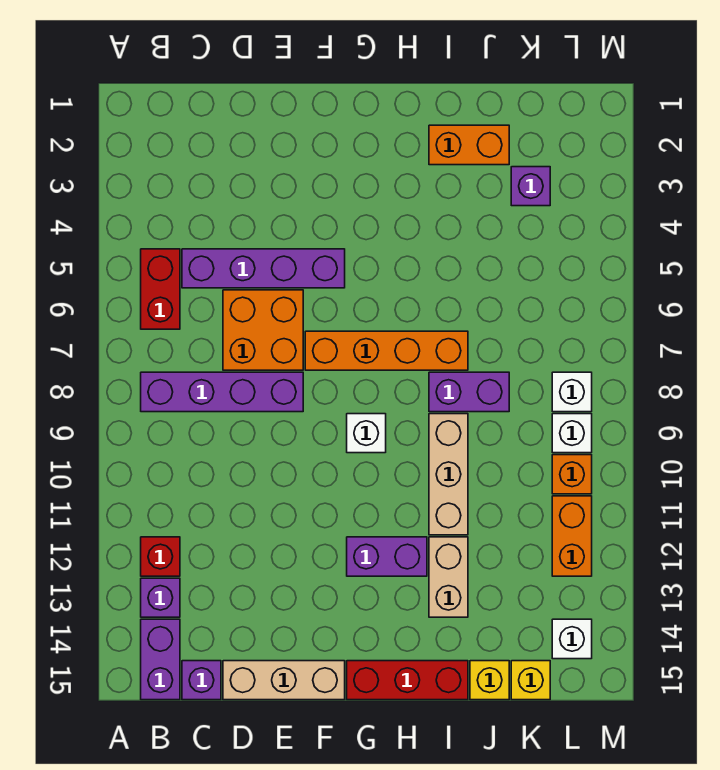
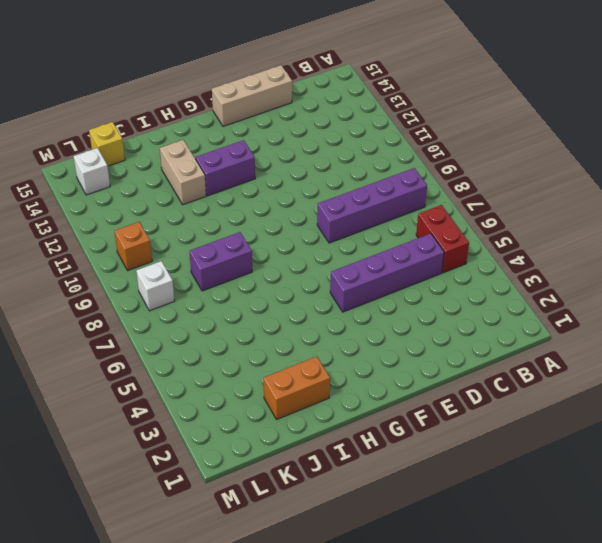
none -> red brick B12 level 1
none -> purple brick B13 level 1
none -> purple brick B14:B15 level 1

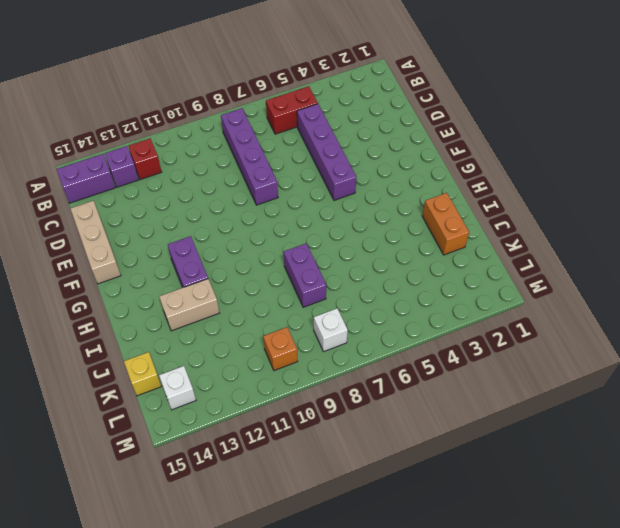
none -> purple brick C15 level 1
none -> orange brick D6:E7 level 1
none -> orange brick F7:I7 level 1

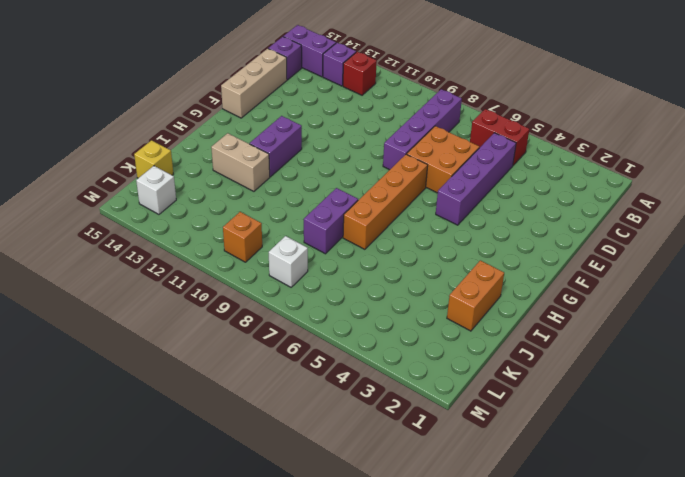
none -> white brick G9 level 1
none -> red brick G15:I15 level 1
none -> tan brick I9:I11 level 1

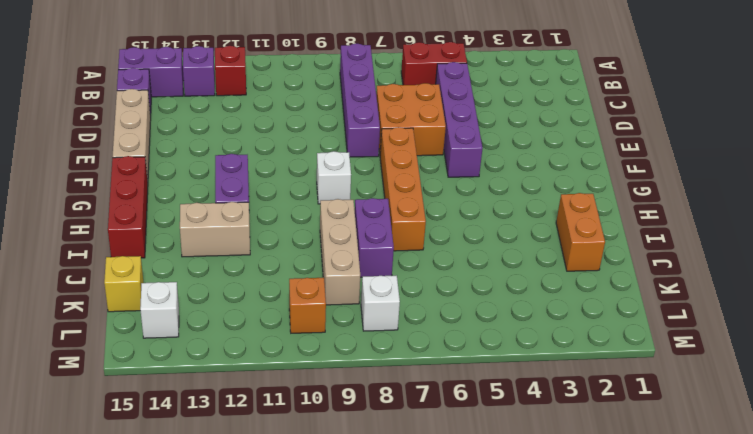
tan brick I9:K9 level 1 -> tan brick I9:I11 level 1
none -> yellow brick J15 level 1
none -> purple brick K3 level 1
none -> white brick L9 level 1

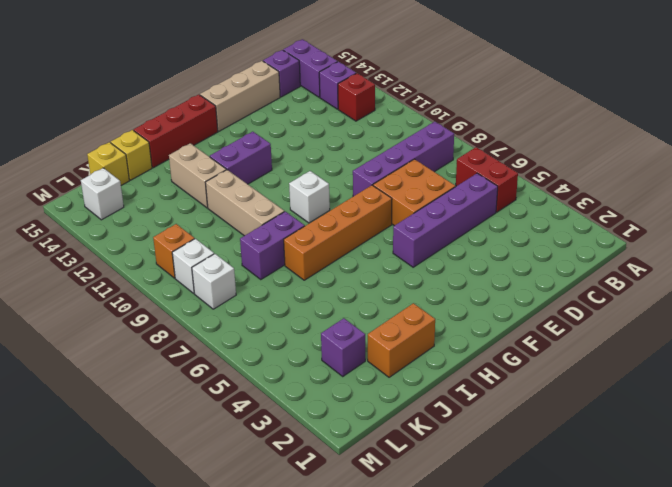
none -> orange brick L11:L12 level 1

